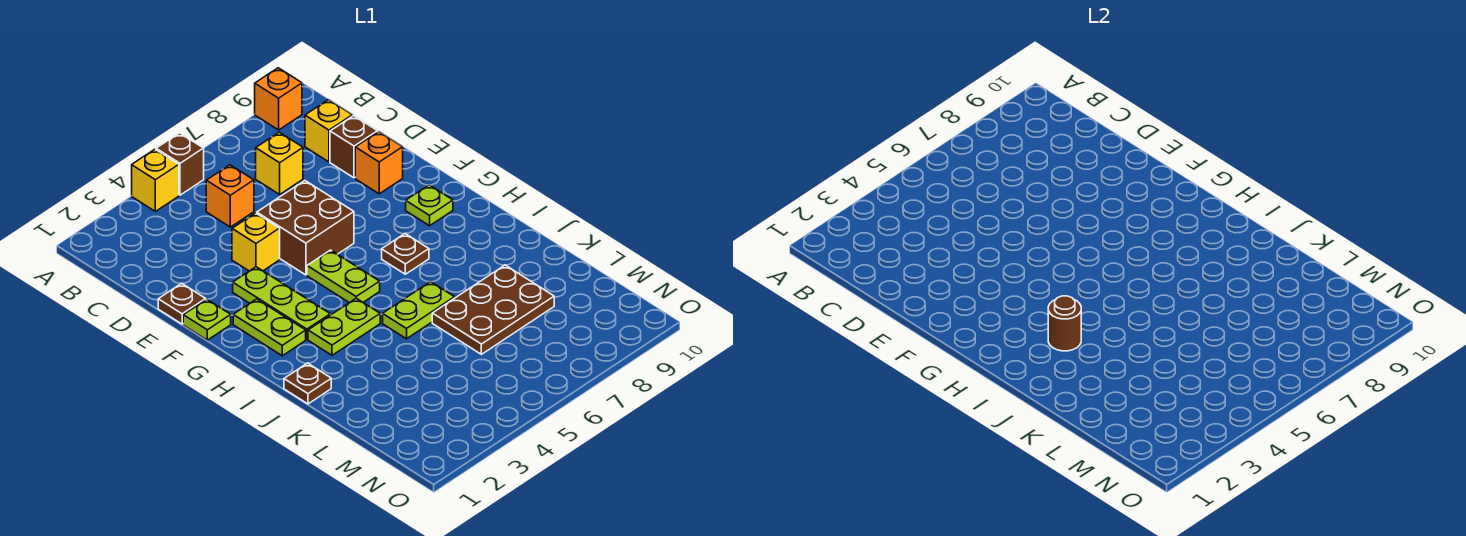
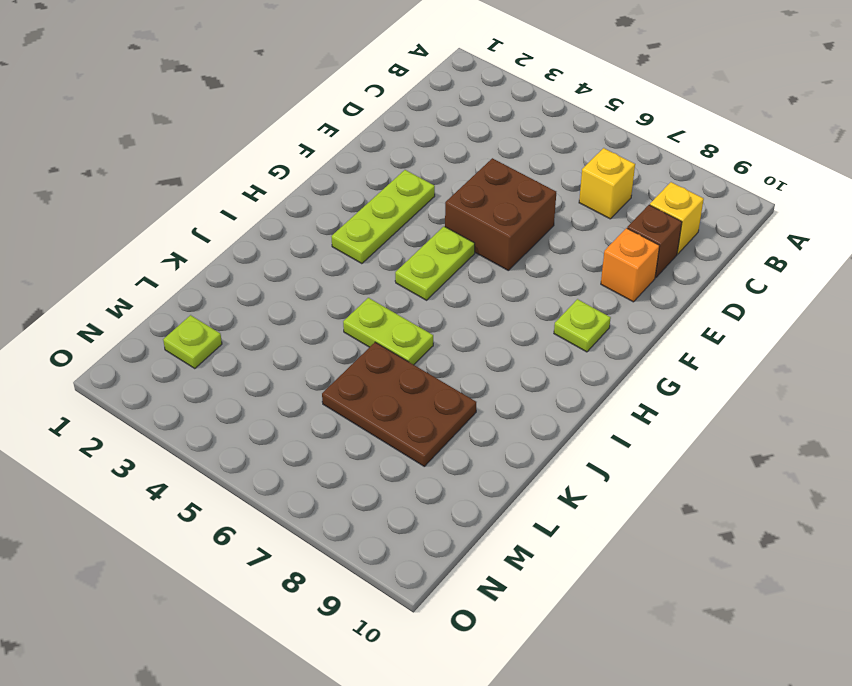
lime plate M2 level 1 -> lime plate F1 level 1
none -> yellow brick A4 level 1
none -> brown brick A5 level 1
none -> orange brick A9 level 1

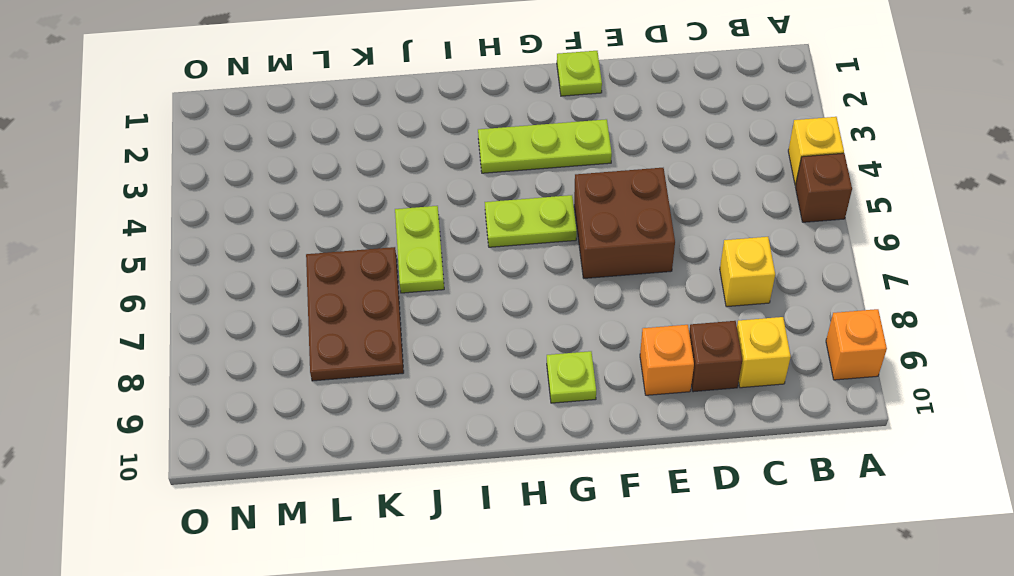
none -> orange brick C5 level 1
none -> brown plate E1 level 1
none -> yellow brick E4 level 1

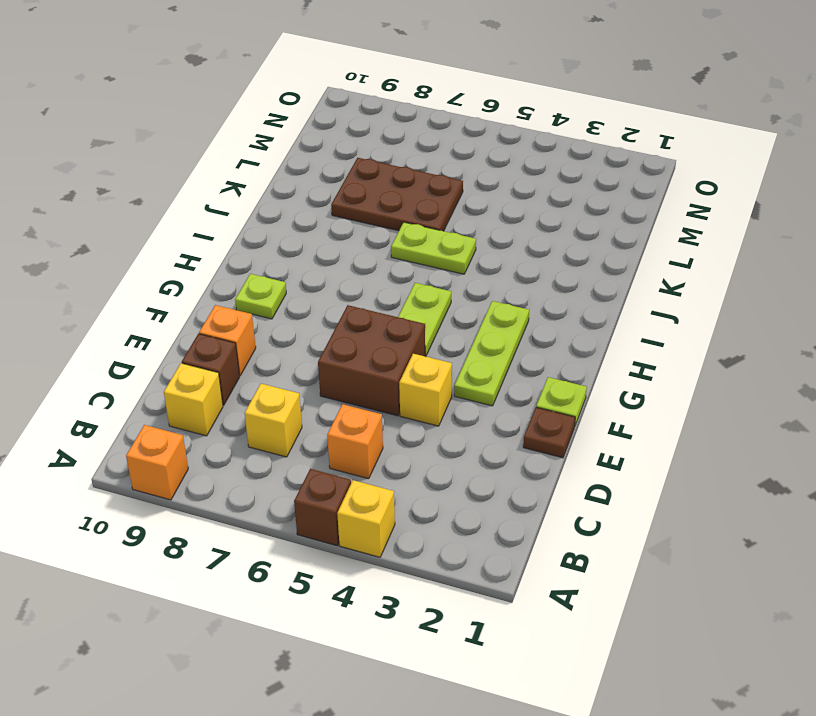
none -> lime plate G2:H2 level 1
none -> brown plate H7 level 1
none -> lime plate I3:I4 level 1

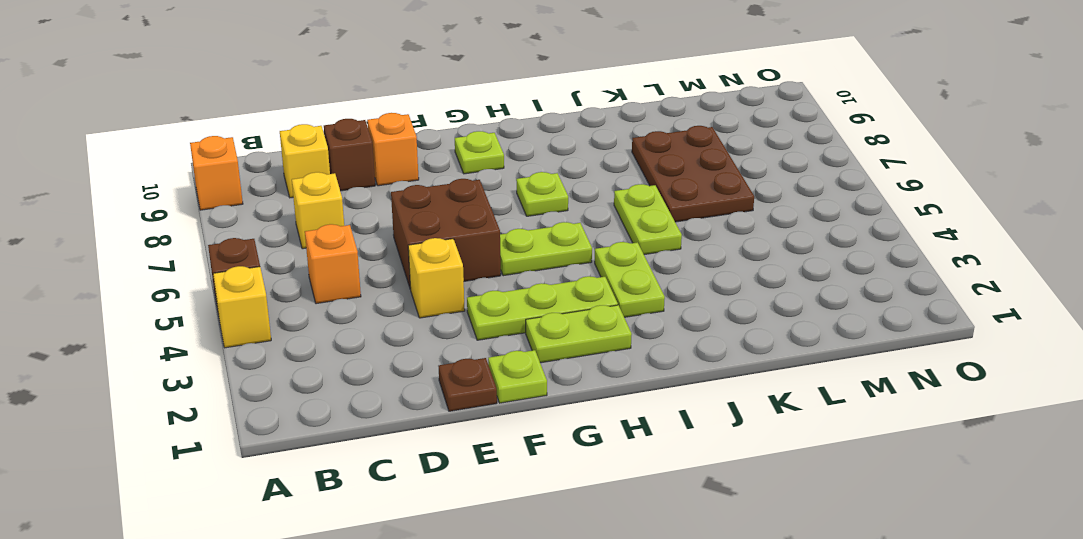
lime plate H7 level 1 -> brown plate H7 level 1
none -> brown plate J1 level 1
none -> brown round brick I3 level 2

